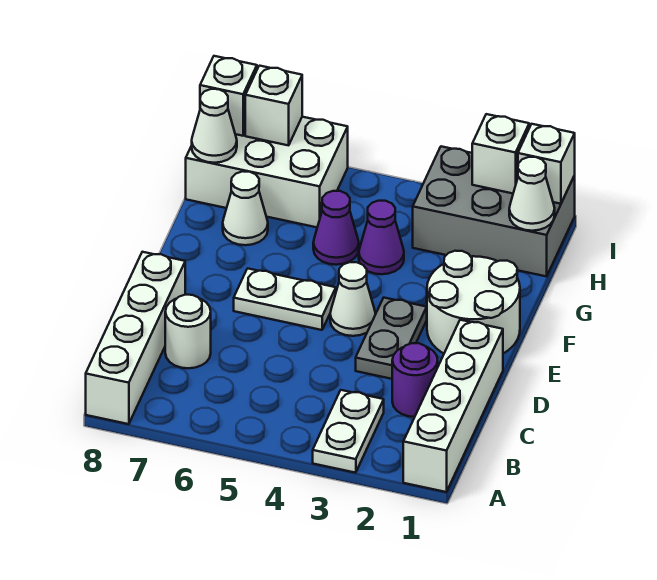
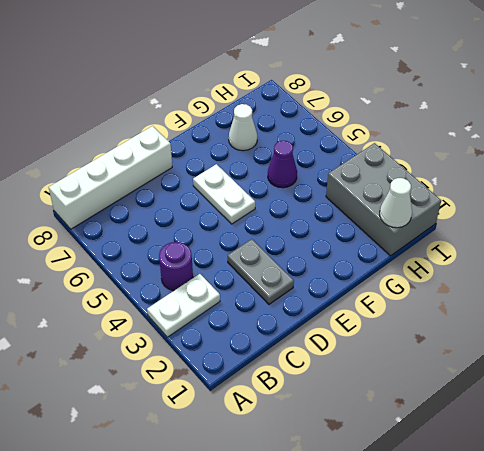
purple round brick B4 level 1 -> purple round brick C2 level 1
grey plate D2:D3 level 1 -> grey plate D3:E3 level 1
none -> white brick A1:D1 level 1
none -> white round brick C7 level 1
none -> white round brick E1:F2 level 1

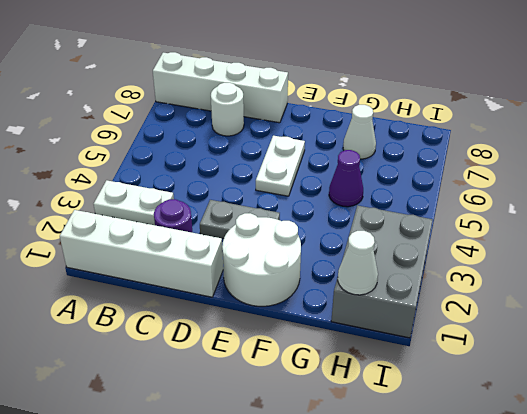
none -> white cone E4 level 1
none -> purple cone G4 level 1
none -> white brick H6:I8 level 1

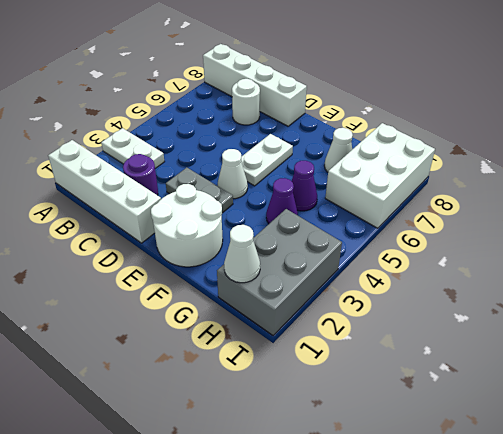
none -> white cone H8 level 2
none -> white brick I1 level 2
none -> white brick I2 level 2

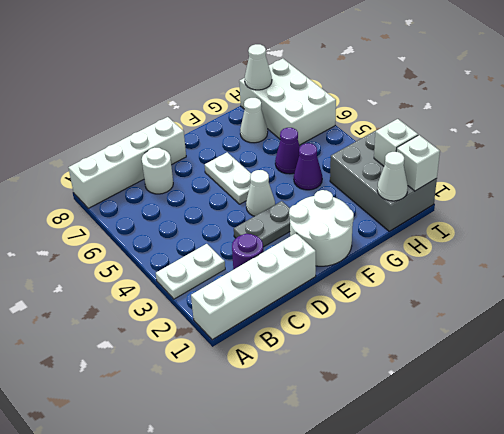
none -> white brick I7 level 2
none -> white brick I8 level 2

